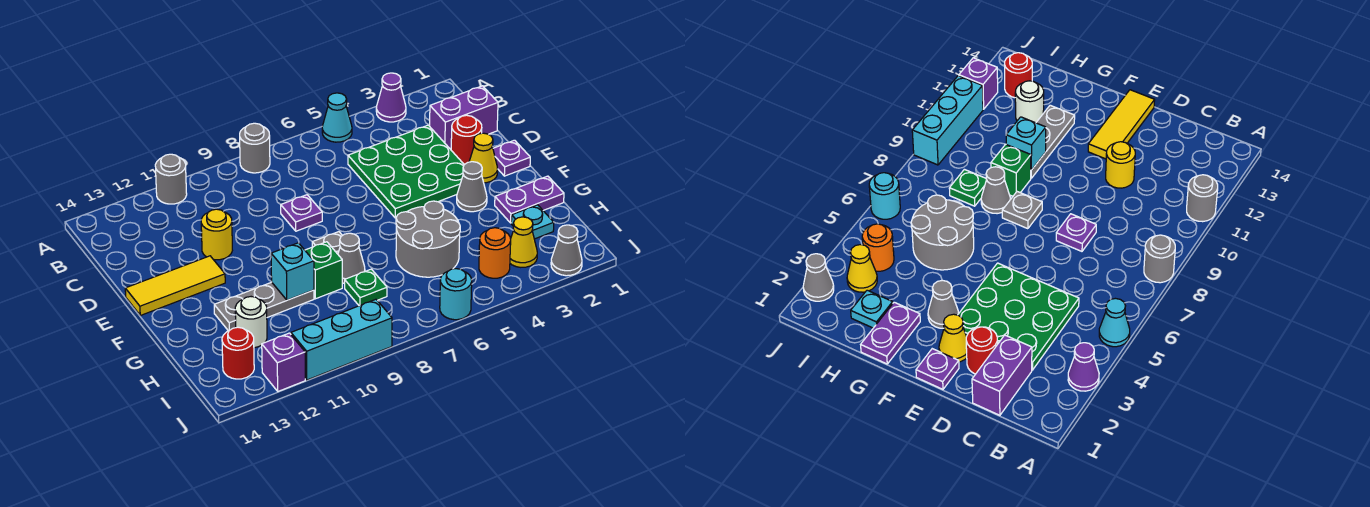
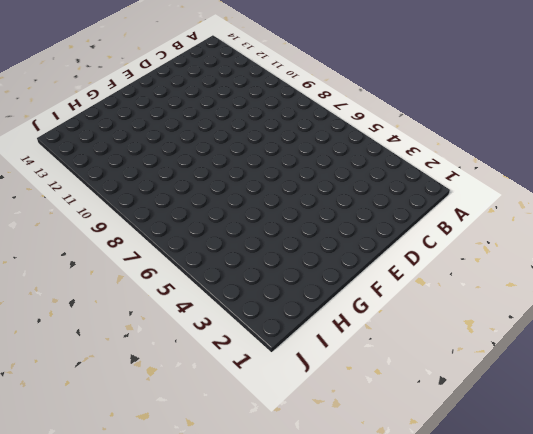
none -> purple cone A3 level 1
none -> cyan cone A5 level 1
none -> grey round brick A8 level 1
none -> grey round brick A11 level 1

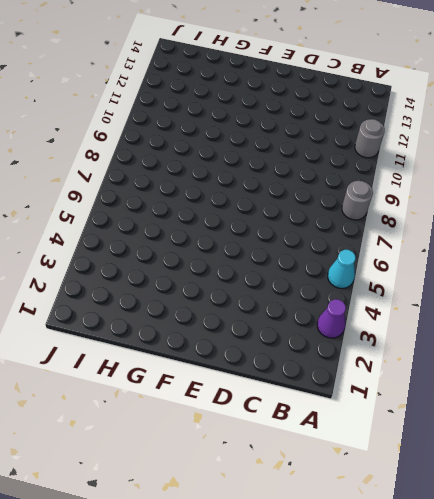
none -> purple brick C1:C2 level 1
none -> green plate C3:E5 level 1
none -> red round brick D2 level 1
none -> purple plate D8 level 1

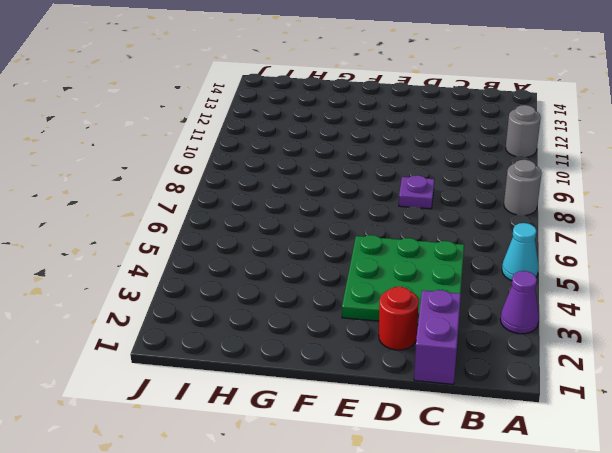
none -> yellow round brick D11 level 1
none -> purple plate E1 level 1
none -> yellow cone E2 level 1
none -> yellow tile E12:E14 level 1

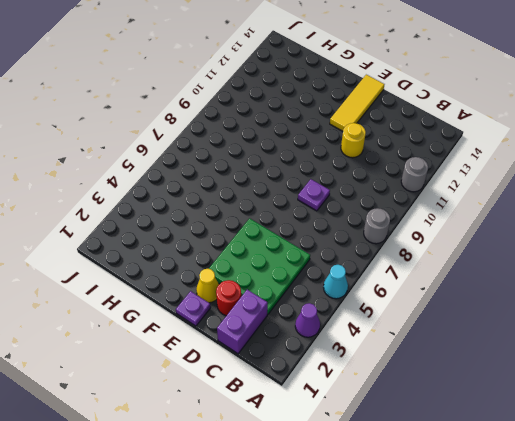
none -> grey cone F3 level 1
none -> grey plate F8 level 1
none -> purple plate G1:G2 level 1
none -> grey round brick G5:H6 level 1

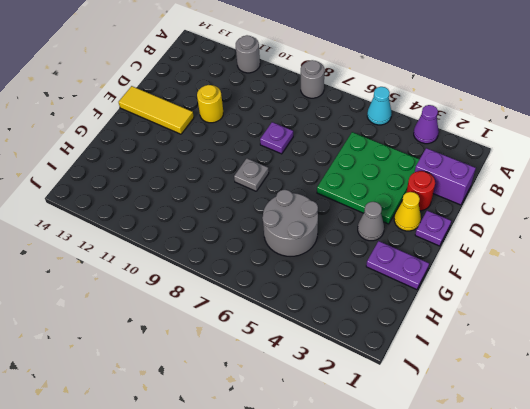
none -> grey cone G8 level 1
none -> green brick G9 level 1
none -> grey plate G10:G12 level 1
none -> cyan plate H2 level 1

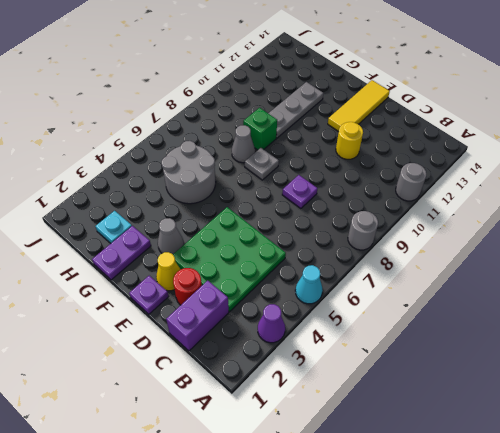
none -> green plate H8 level 1
none -> white round brick H12 level 1
none -> yellow cone I3 level 1
none -> orange round brick I4 level 1

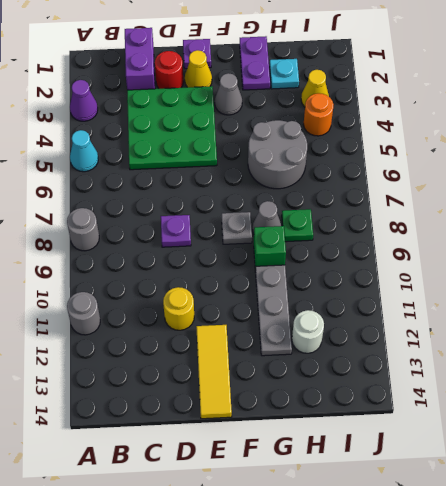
none -> red round brick I13 level 1
none -> grey cone J2 level 1
none -> cyan round brick J6 level 1
none -> cyan brick J9:J11 level 1

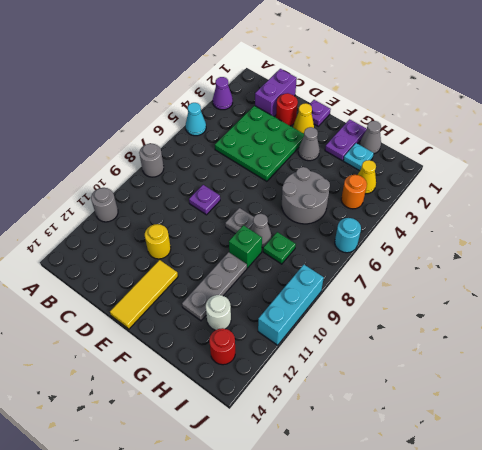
grey cone H1 level 1 -> grey cone J2 level 1
none -> purple brick J12 level 1
none -> cyan brick G10 level 2

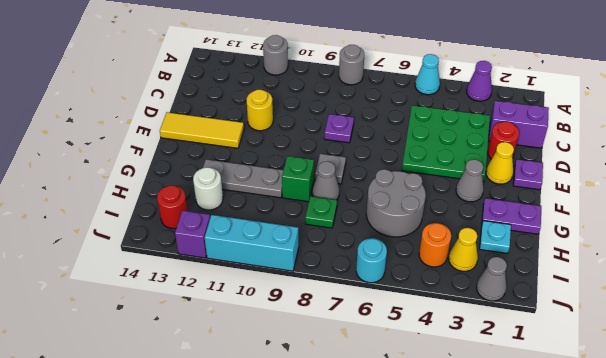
none -> cyan brick G10 level 2

